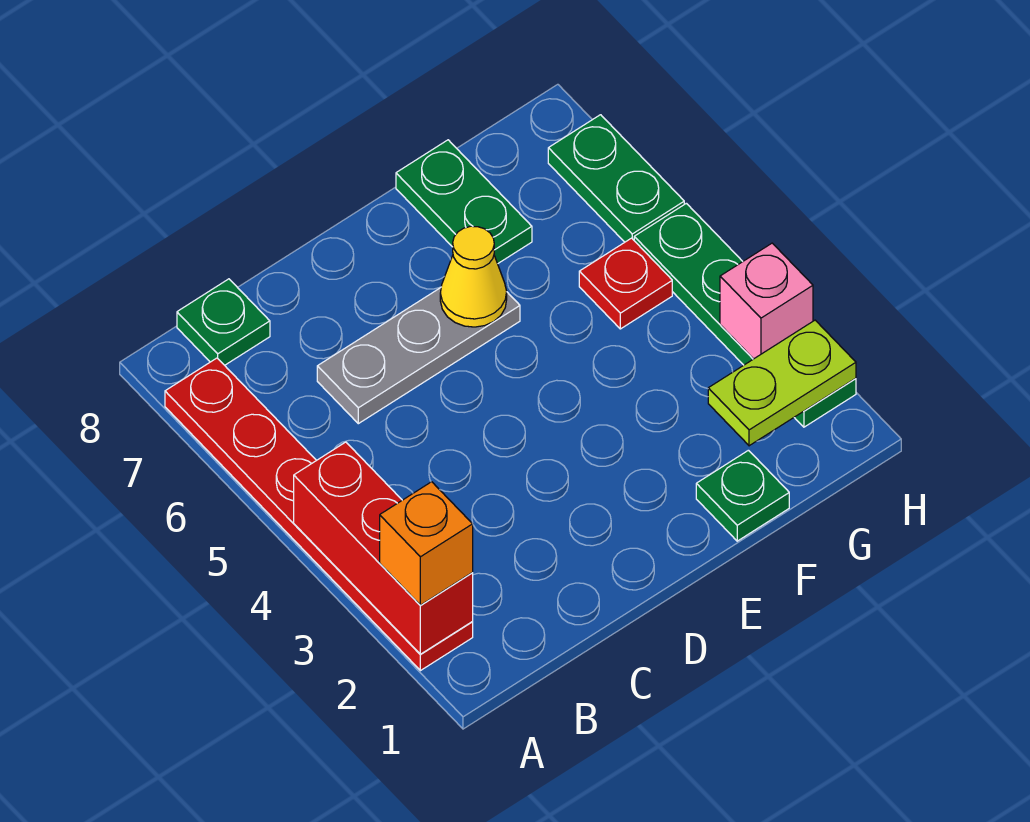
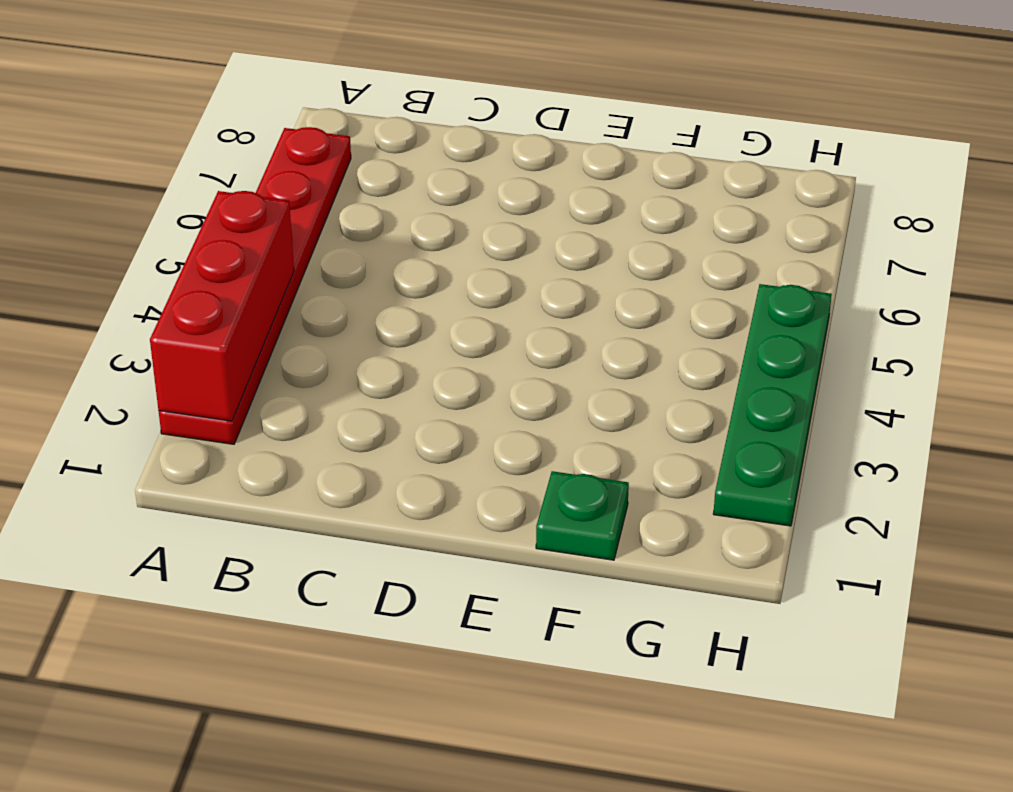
none -> green plate B8 level 1
none -> grey plate C6:E6 level 1
none -> green plate F7:F8 level 1

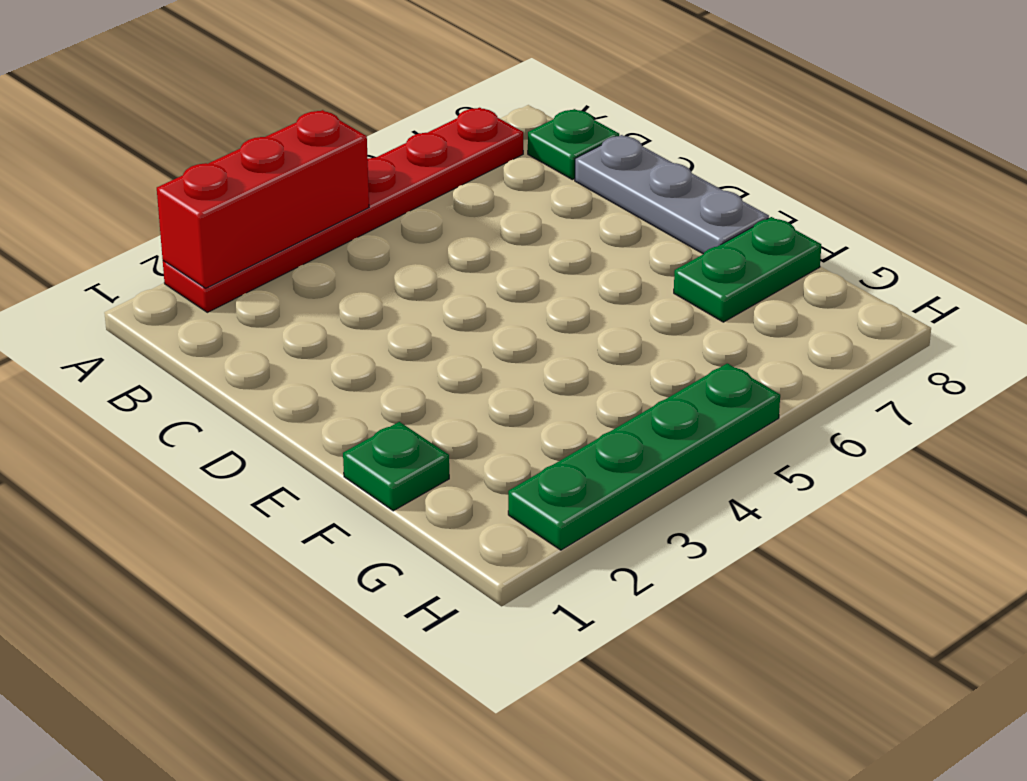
grey plate C8:E8 level 1 -> grey plate C6:E6 level 1
none -> red plate G5 level 1
none -> green plate H6:H7 level 1
none -> yellow cone E6 level 2

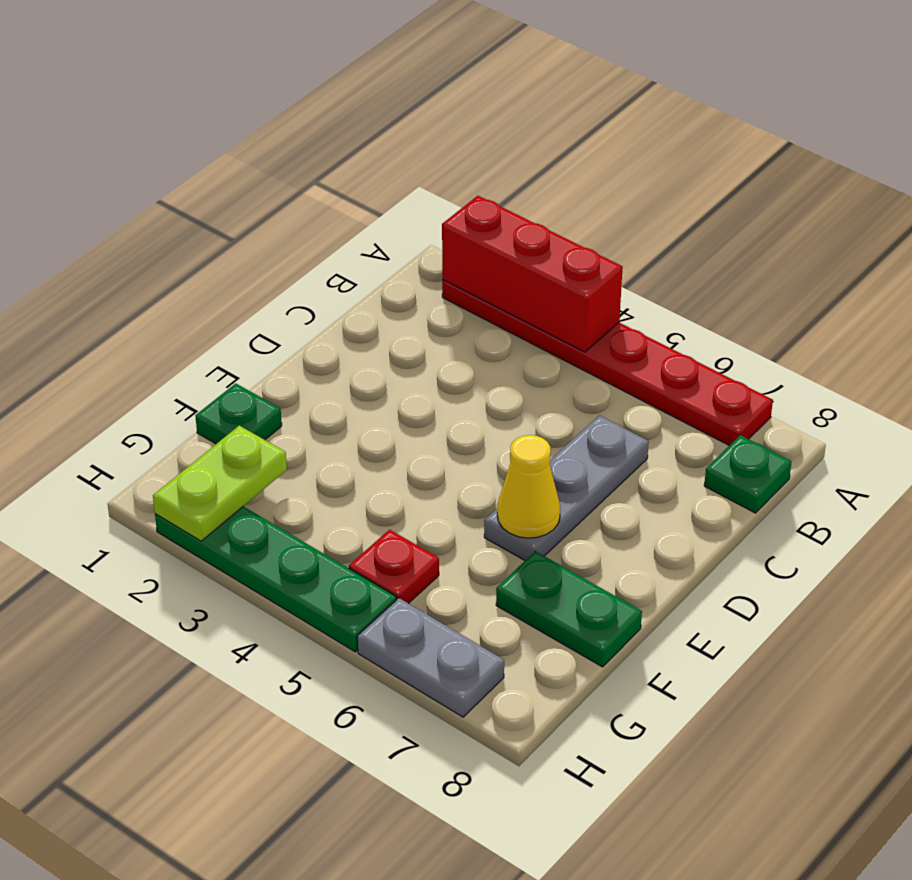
grey plate H6:H7 level 1 -> green plate H6:H7 level 1
none -> pink brick H3 level 2
none -> orange brick A2 level 3

